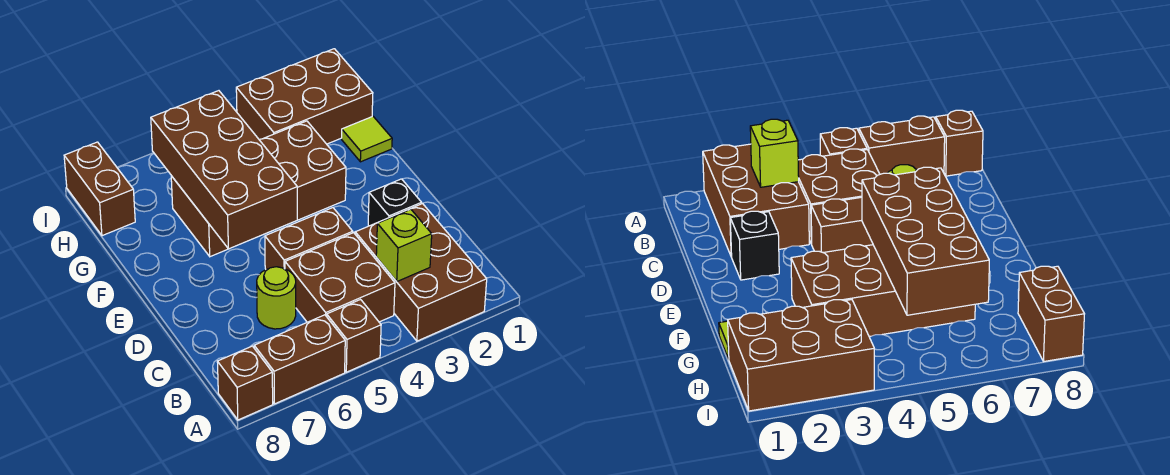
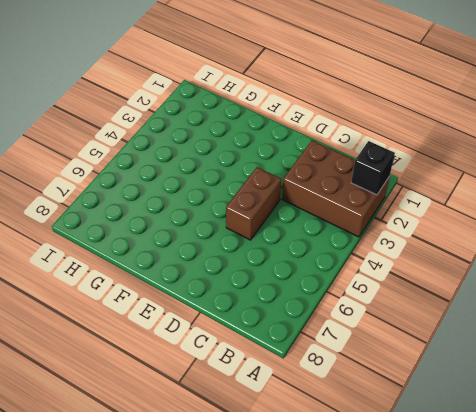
black brick A2 level 2 -> black brick D2 level 1
none -> brown brick A5 level 1
none -> brown brick A6:A7 level 1
none -> brown brick A8 level 1

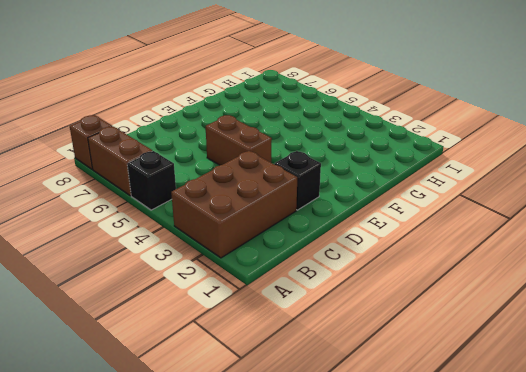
black brick A5 level 1 -> brown brick A5 level 1
none -> brown brick B4:C5 level 1
none -> lime round brick C6 level 1
none -> brown brick F3:G6 level 1

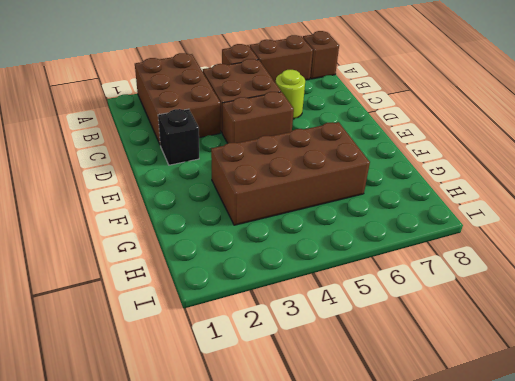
none -> lime tile G1 level 1
none -> brown brick H1:I3 level 1
none -> brown brick H8:I8 level 1

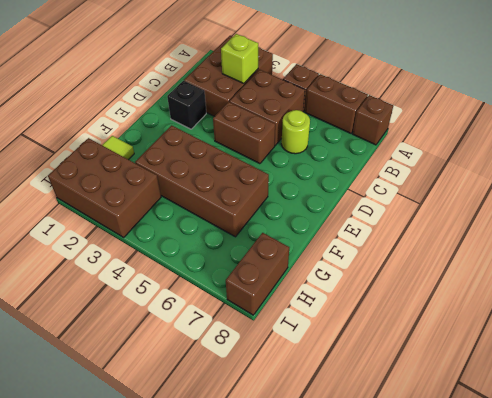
none -> brown brick E5:H6 level 2

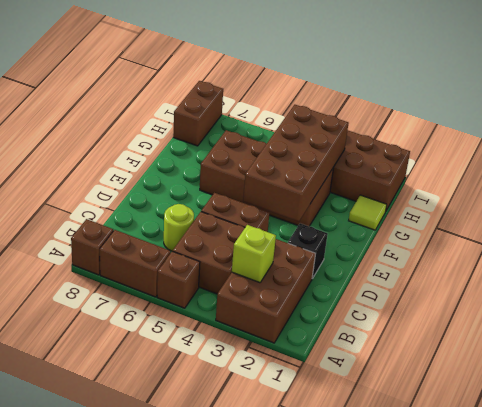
brown brick E3:H4 level 2 -> brown brick E5:H6 level 2

